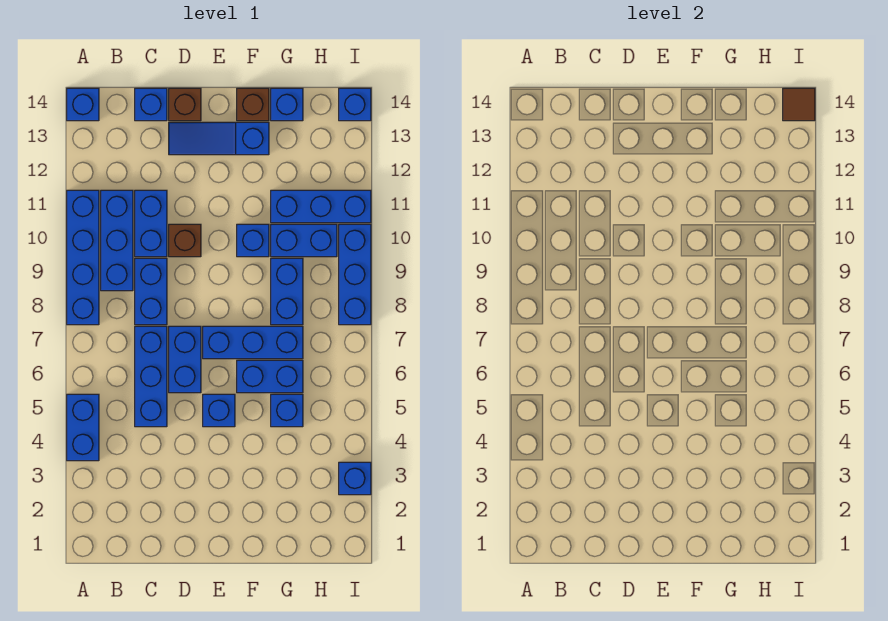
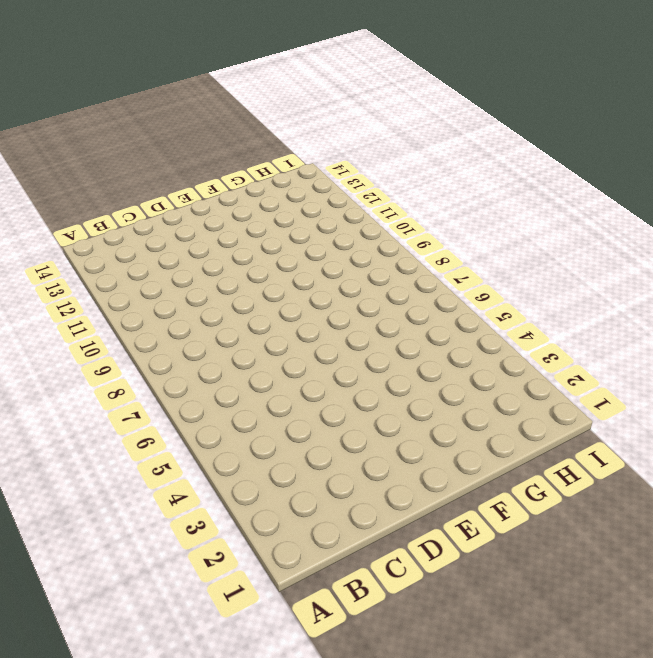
none -> blue brick A4:A5 level 1
none -> blue brick A8:A11 level 1
none -> blue brick A14 level 1

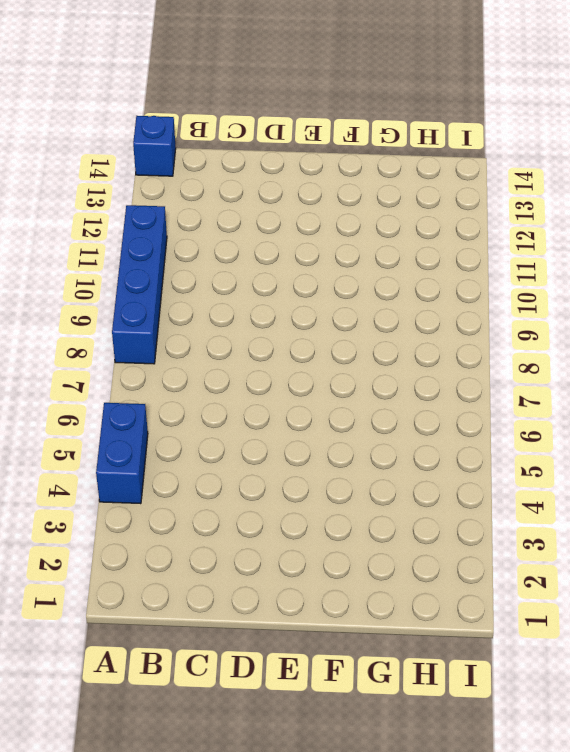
none -> blue brick B9:B11 level 1
none -> blue brick C5:C7 level 1
none -> blue brick C8:C9 level 1

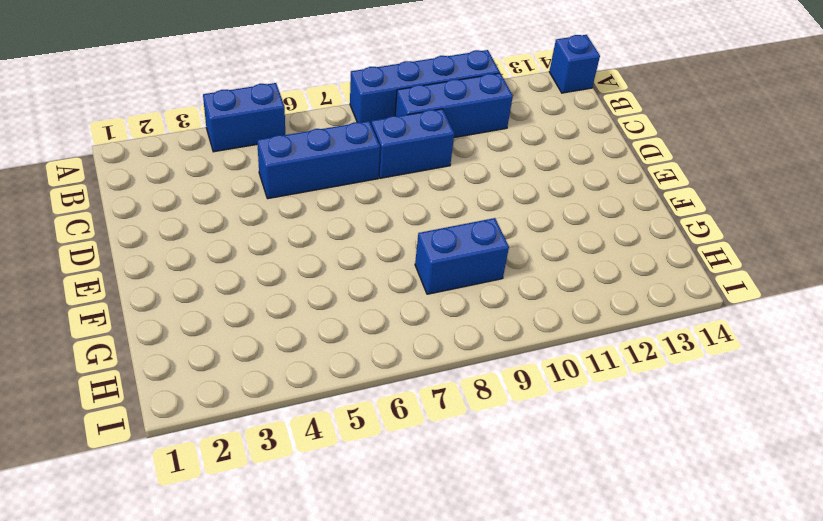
none -> blue brick C10:C11 level 1
none -> blue brick C14 level 1
none -> blue brick D6:D7 level 1

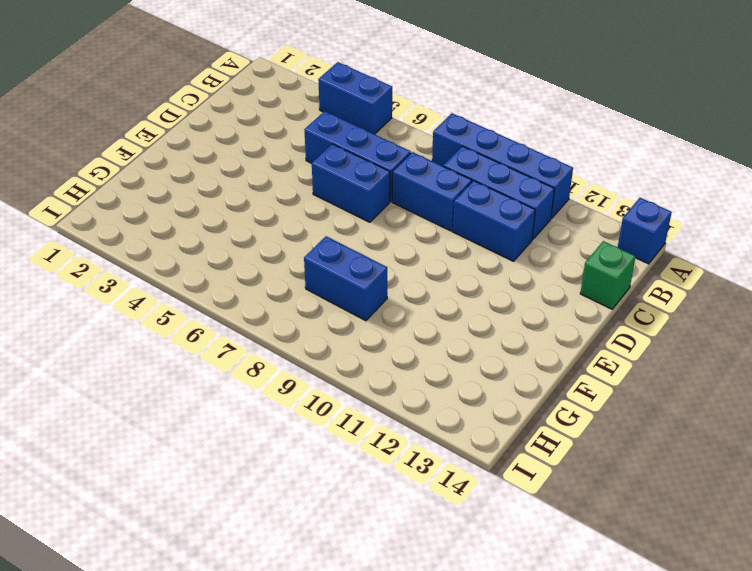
green brick C14 level 1 -> blue brick C14 level 1
none -> brown brick D10 level 1
none -> blue slope D13:F13 level 1 top F
none -> brown brick D14 level 1

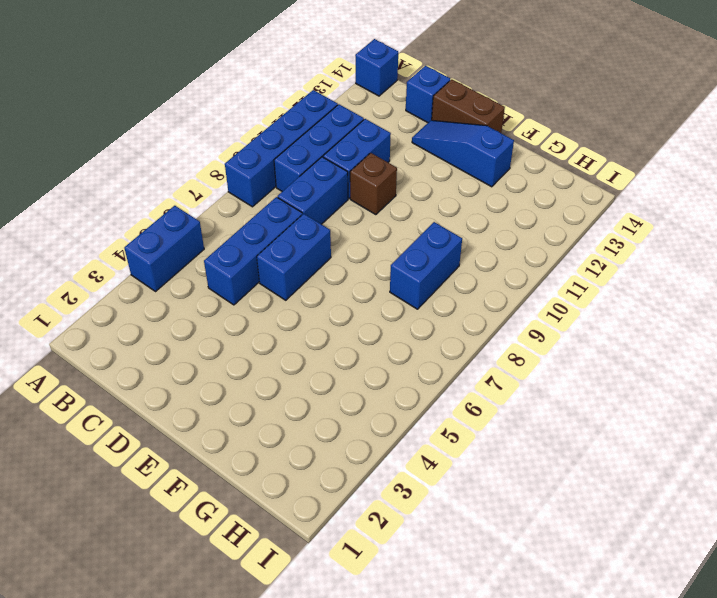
brown brick D14:E14 level 1 -> brown brick D14 level 1
none -> blue brick E5 level 1
none -> blue brick E7:G7 level 1
none -> blue brick F6:G6 level 1

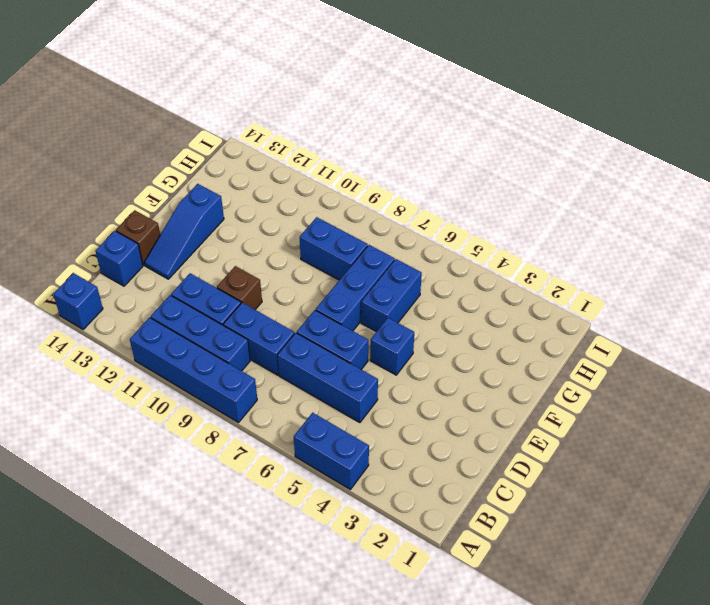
none -> blue brick F10 level 1
none -> brown brick F14 level 1
none -> blue brick G5 level 1

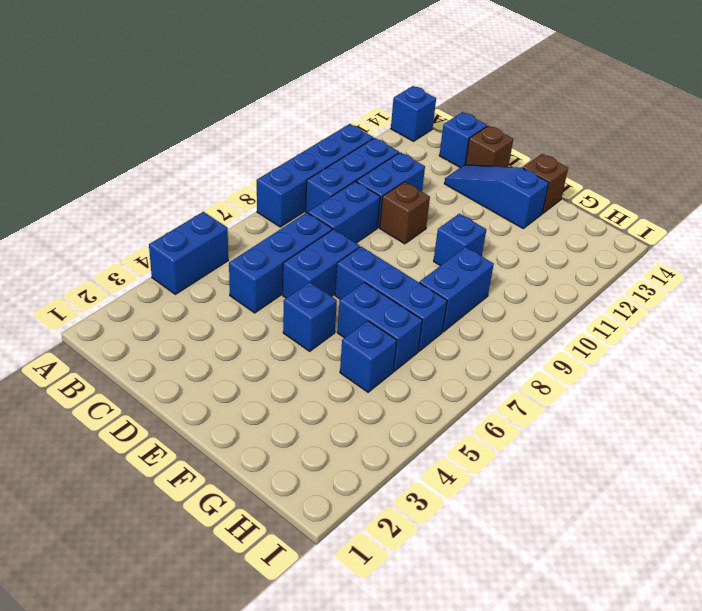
none -> blue brick G10:H10 level 1
none -> blue brick G11:I11 level 1
none -> blue brick G14 level 1

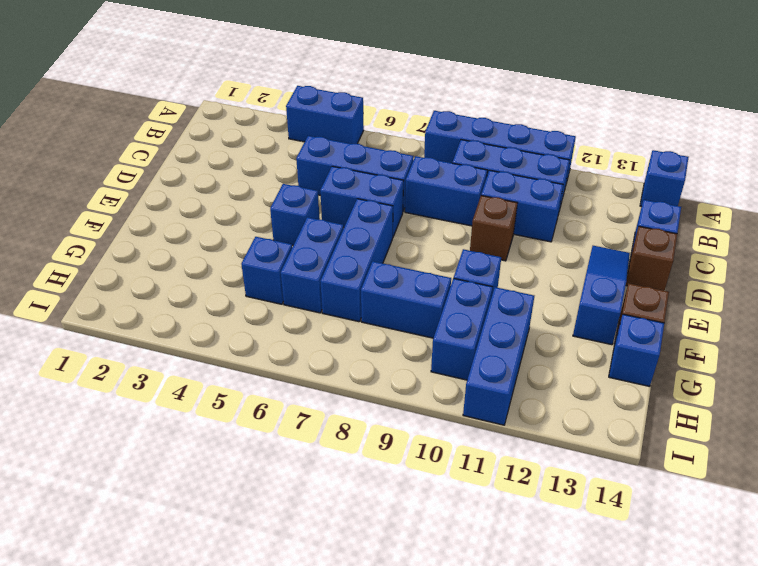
none -> blue brick I3 level 1
none -> blue brick I8:I10 level 1
none -> blue brick I14 level 1

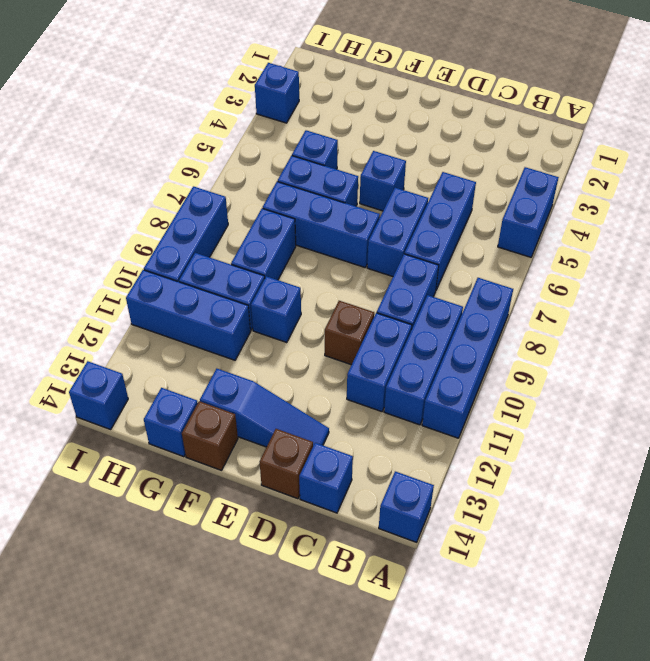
none -> brown tile I14 level 2

